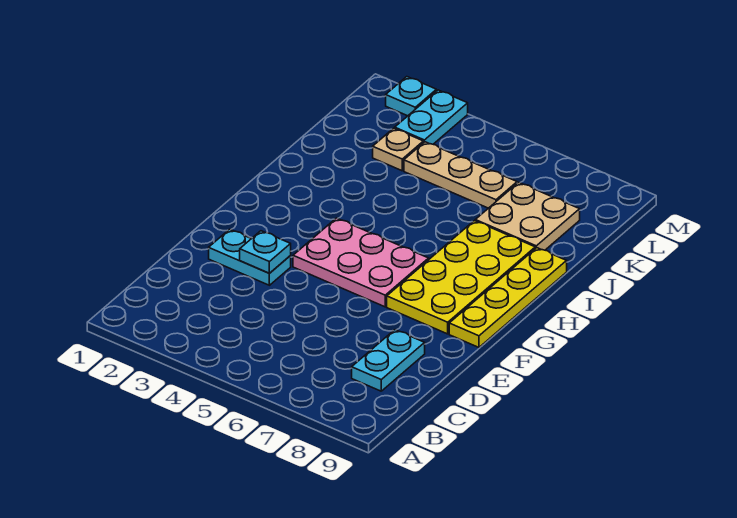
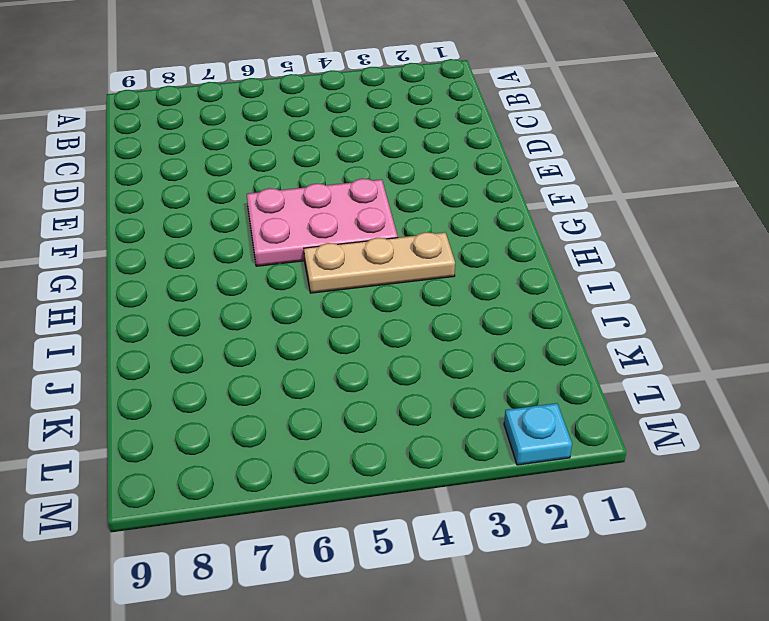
tan plate H3:H5 level 1 -> tan plate K4:K6 level 1
none -> cyan plate C8:D8 level 1
none -> cyan plate E2:E3 level 1

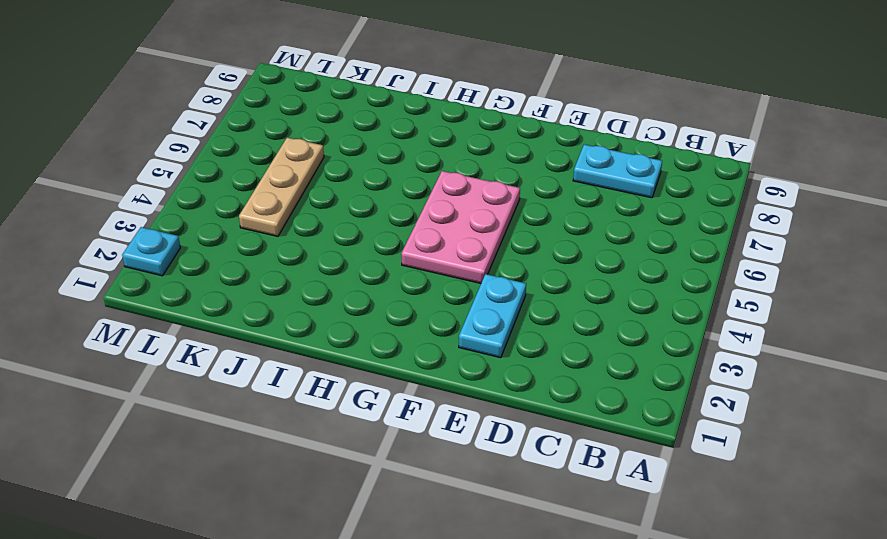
none -> yellow plate F7:I8 level 1
none -> yellow plate F9:I9 level 1

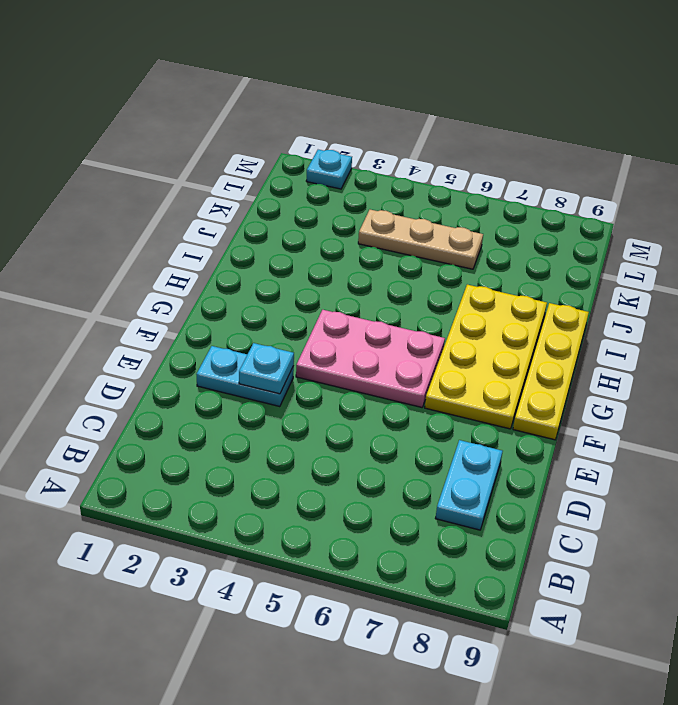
none -> tan plate J7:K8 level 1
none -> tan plate K3 level 1

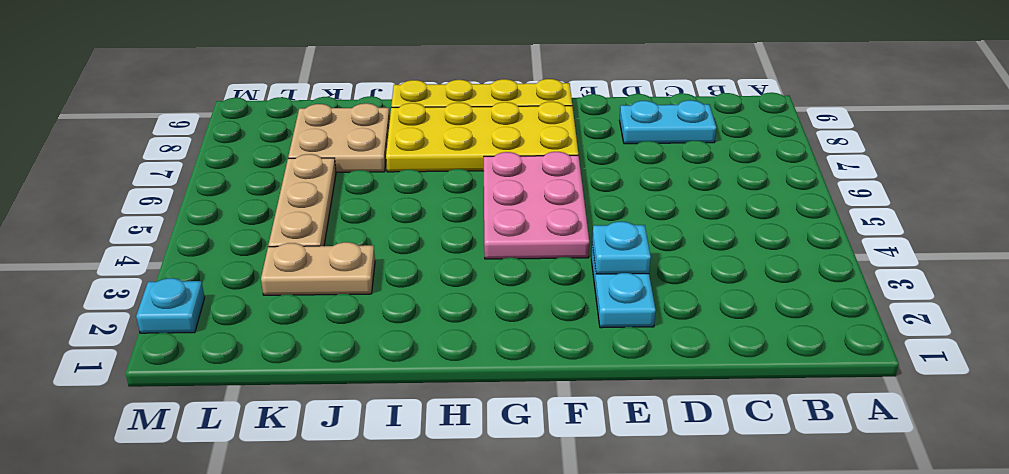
tan plate J3:K3 level 1 -> tan plate K3 level 1
none -> cyan plate L3:M3 level 1

